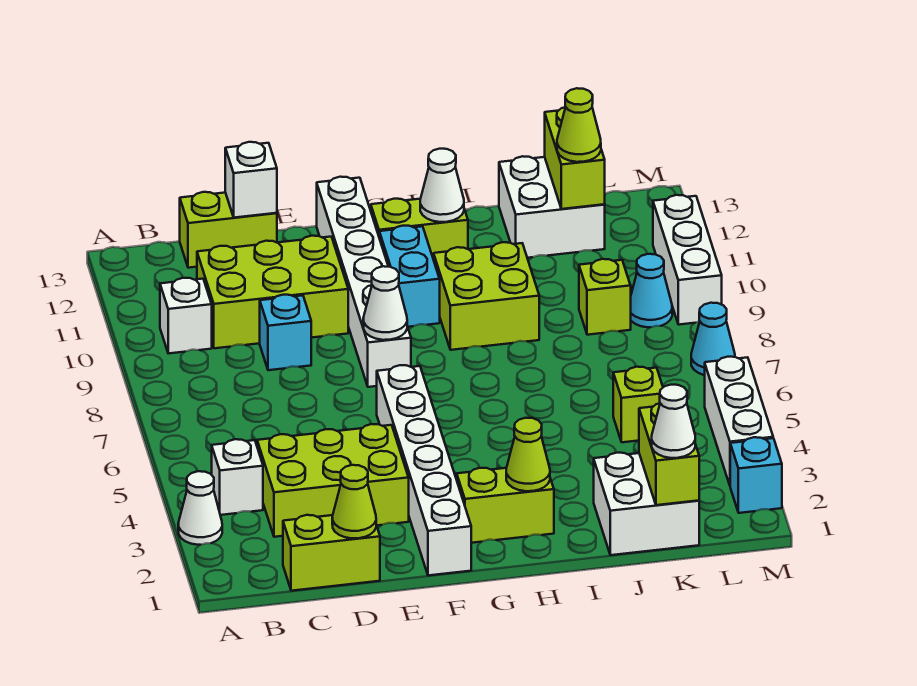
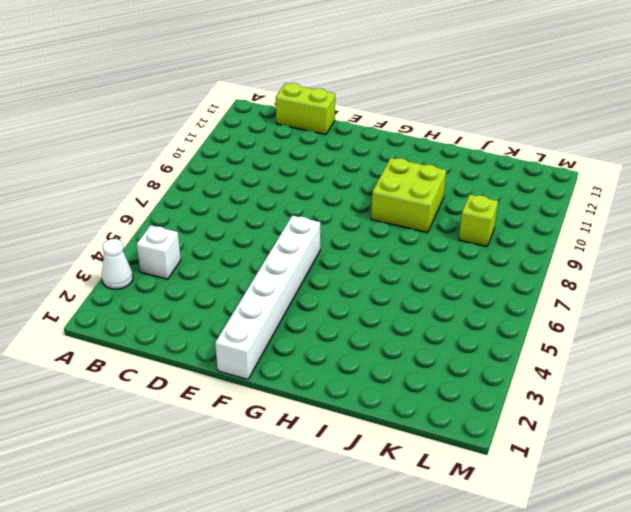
none -> white brick B10 level 1
none -> lime brick C1:D1 level 1
none -> lime brick C3:E4 level 1
none -> lime brick C10:E11 level 1

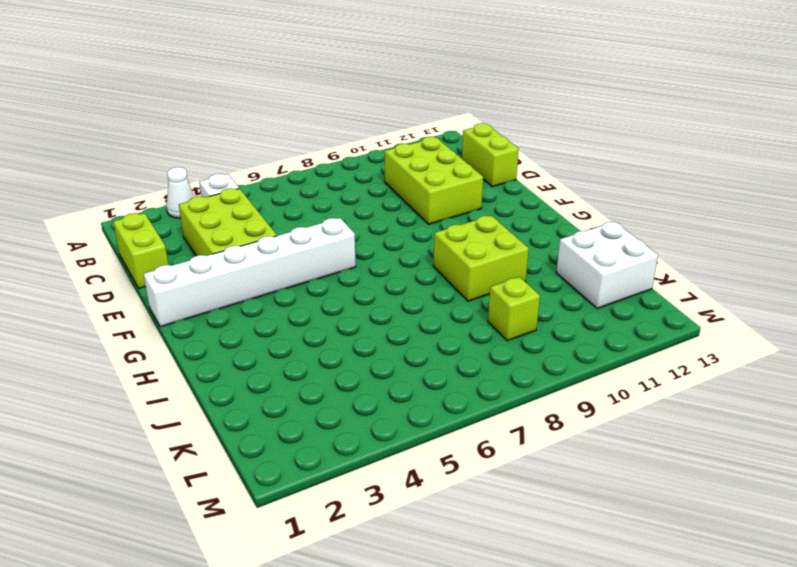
none -> white brick B10 level 1
none -> cyan brick D9 level 1
none -> white brick F8:F13 level 1
none -> lime brick G2:H2 level 1

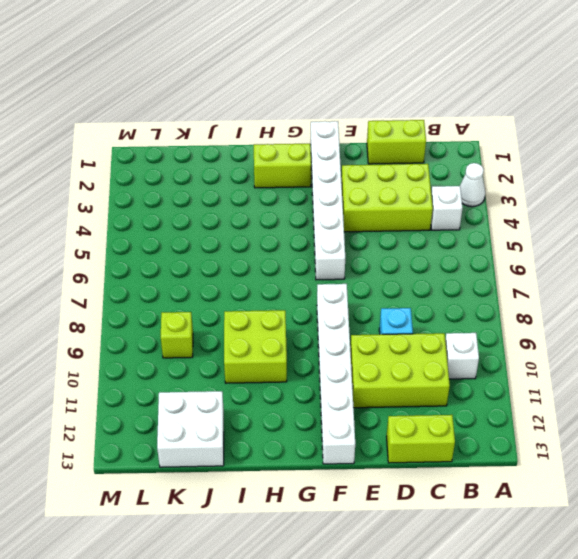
none -> cyan brick G10:G11 level 1
none -> lime brick G12:H12 level 1
none -> white brick J1:K2 level 1
none -> lime brick K5 level 1

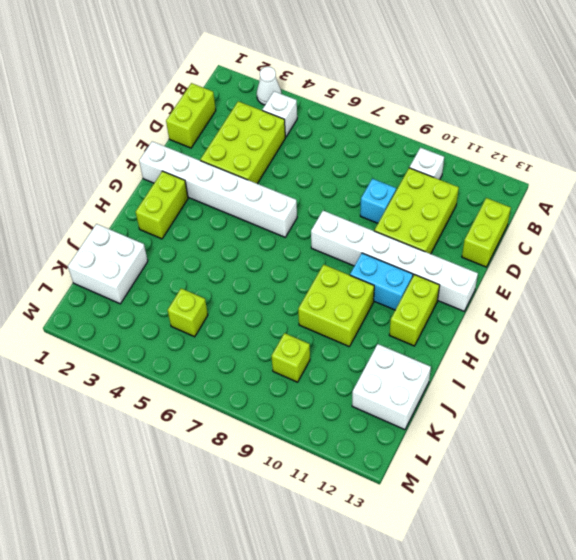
none -> cyan cone L9 level 1
none -> cyan brick M2 level 1
none -> white brick M3:M5 level 1
none -> cyan cone M7 level 1

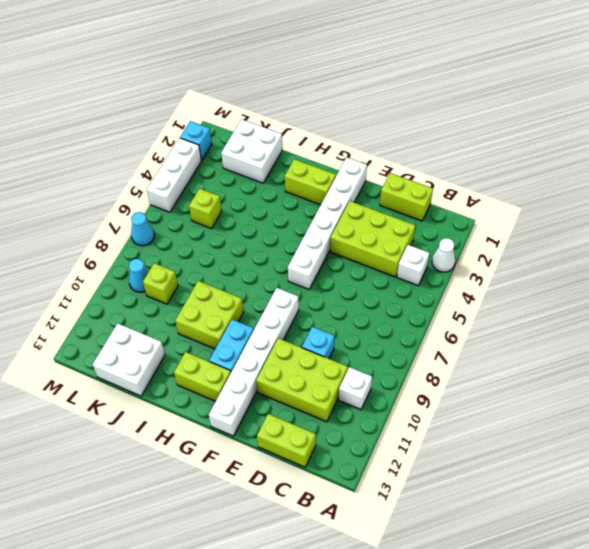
none -> white brick M9:M11 level 1
none -> lime cone D1 level 2
none -> white brick D13 level 2
none -> white cone F8 level 2

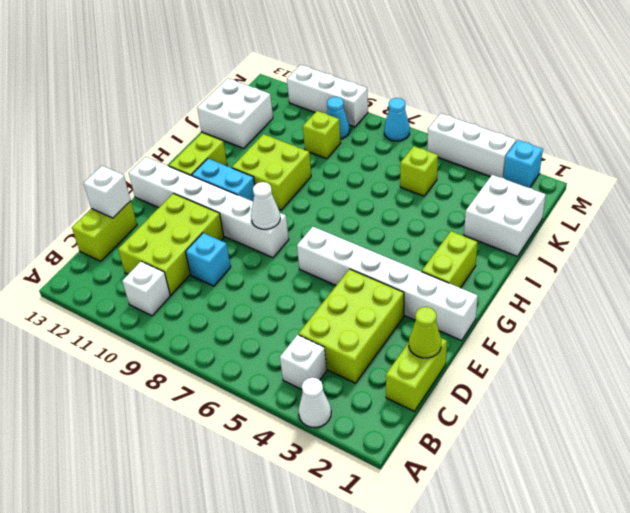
none -> lime cone H2 level 2
none -> white cone H12 level 2
none -> lime brick K1:K2 level 2
none -> lime brick K12:K13 level 2

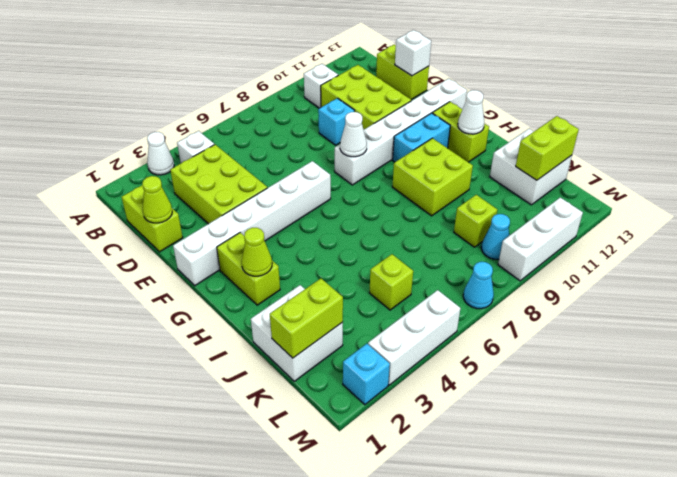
none -> white cone K1 level 3
none -> lime cone K12 level 3

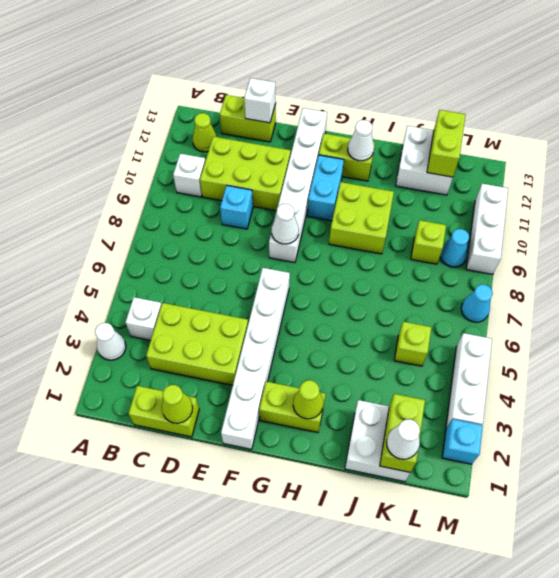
lime cone B12 level 1 -> lime cone K12 level 3

